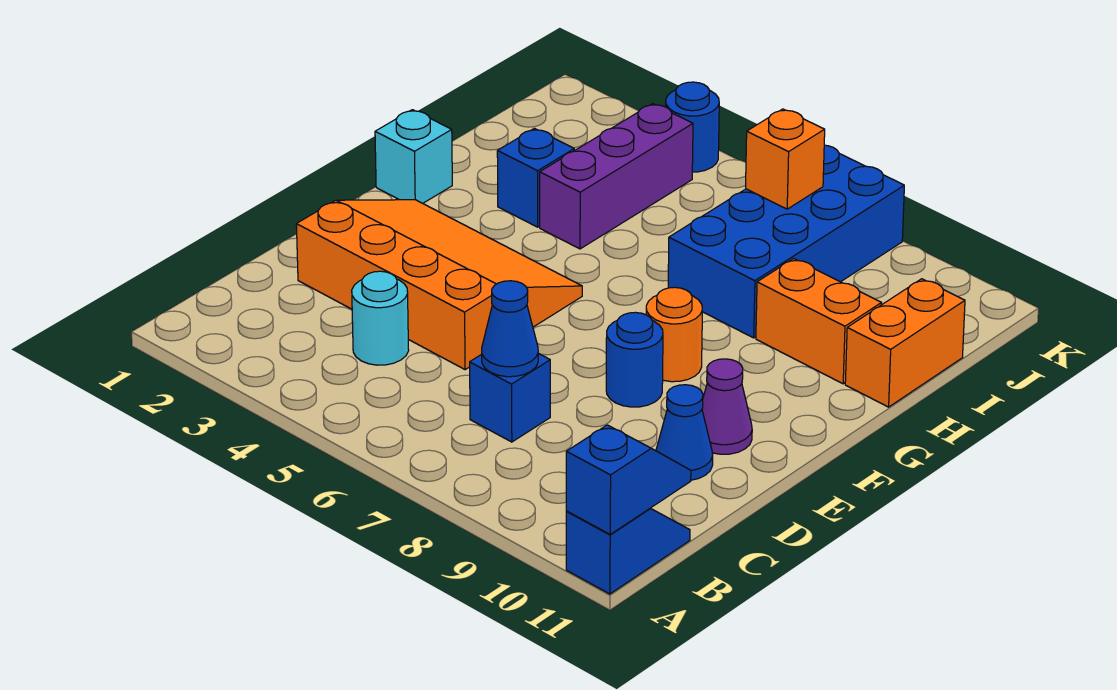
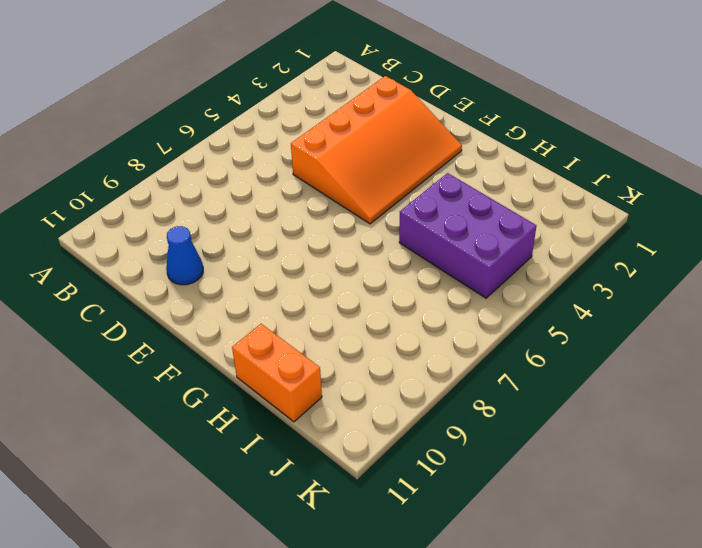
purple brick H4:J5 level 1 -> purple brick H4:J4 level 1
none -> blue slope A11:B11 level 1 top A
none -> cyan round brick C4 level 1
none -> blue brick C7 level 1

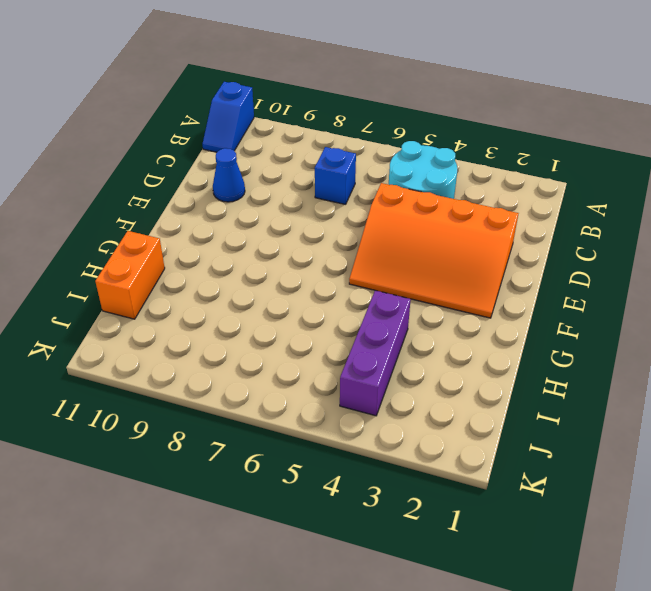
cyan round brick B4:C5 level 1 -> cyan round brick C4 level 1
none -> blue round brick E8 level 1
none -> purple cone E10 level 1
none -> orange round brick F8 level 1

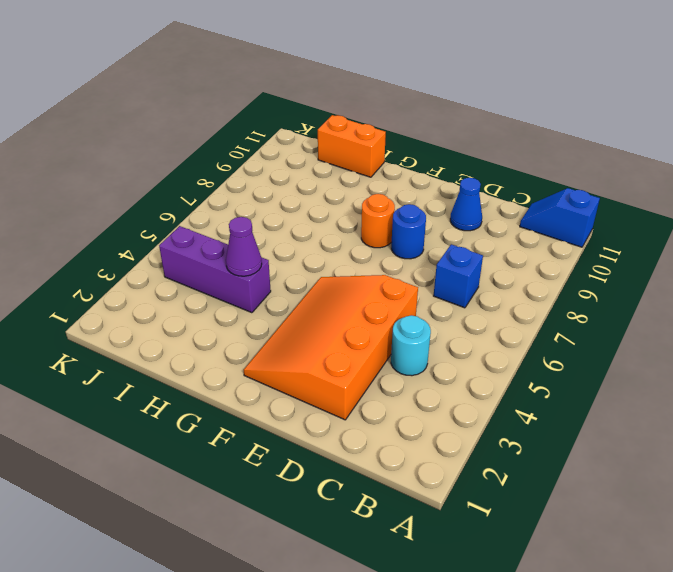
purple cone H4 level 2 -> purple cone E10 level 1
none -> cyan brick G1 level 1
none -> blue brick H3 level 1
none -> blue brick H7:K8 level 1

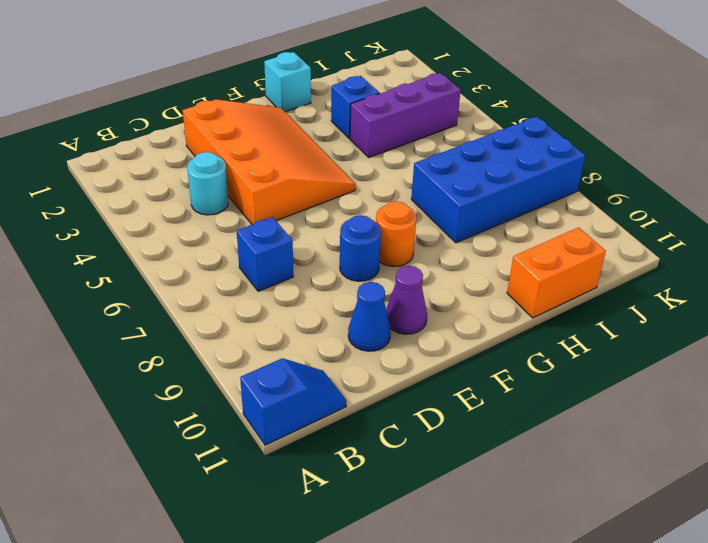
none -> orange brick H9:H10 level 1
none -> blue round brick K4 level 1
none -> blue slope A11:B11 level 2 top A

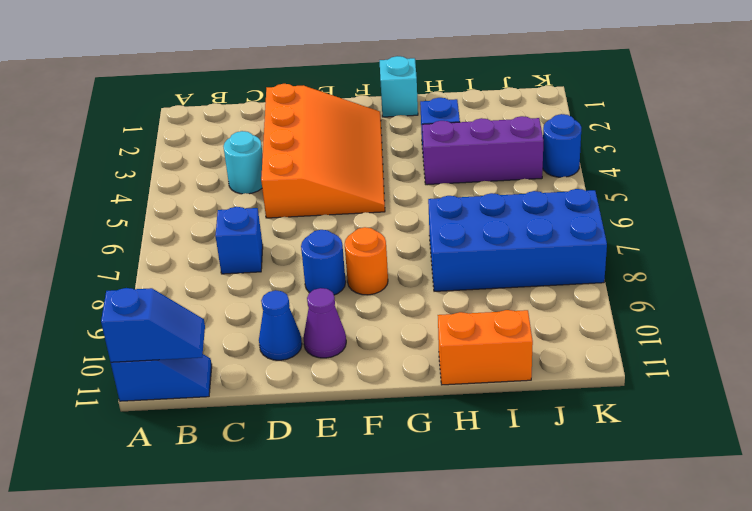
none -> orange brick H9:H10 level 1
none -> blue cone C7 level 2
none -> orange brick J7 level 2

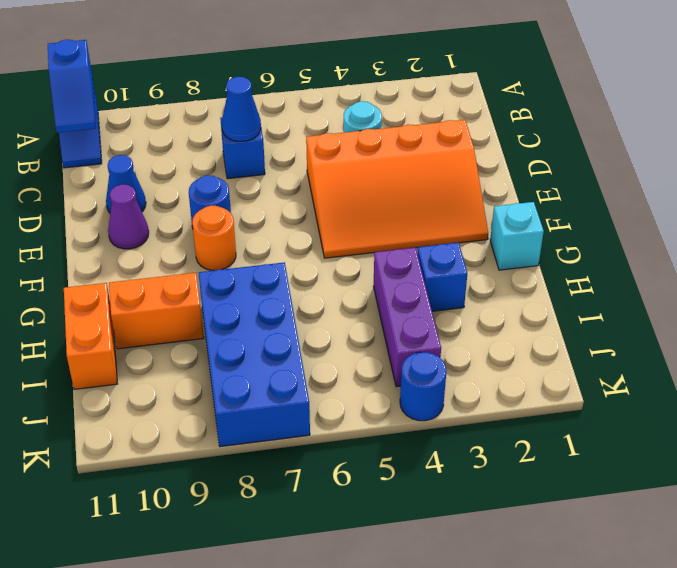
none -> orange brick J7 level 2

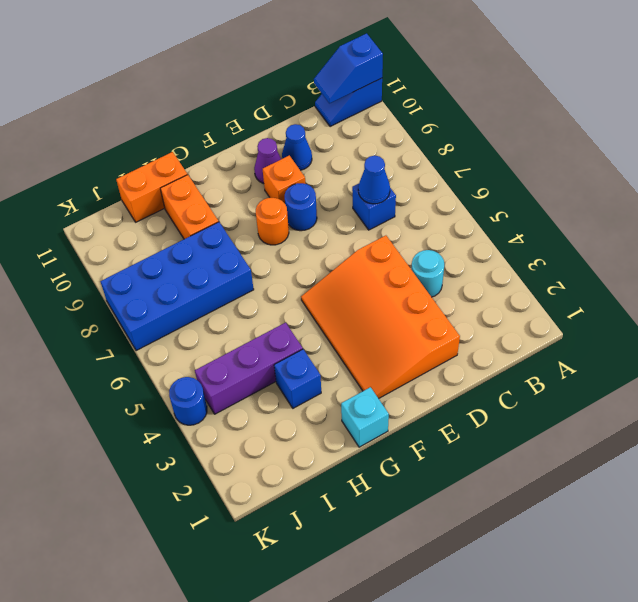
orange brick E9 level 1 -> orange brick J7 level 2

